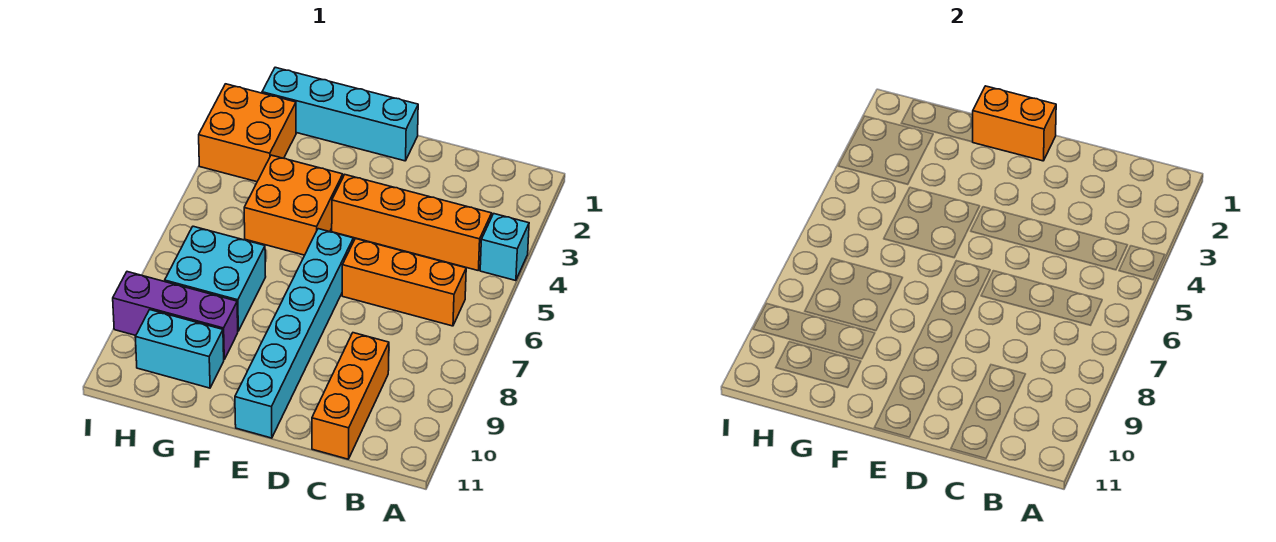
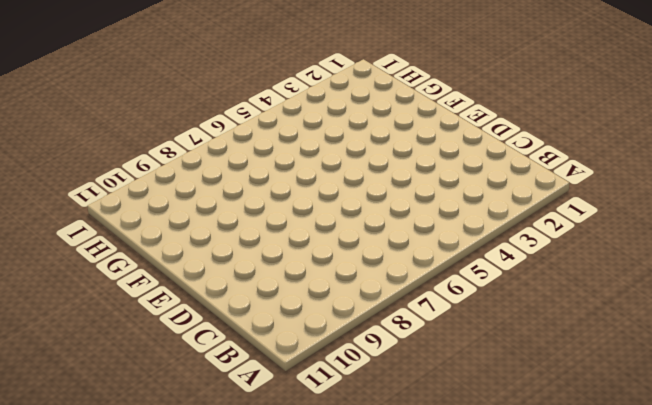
none -> cyan brick A4 level 1
none -> orange brick B4:E4 level 1
none -> orange brick B6:D6 level 1

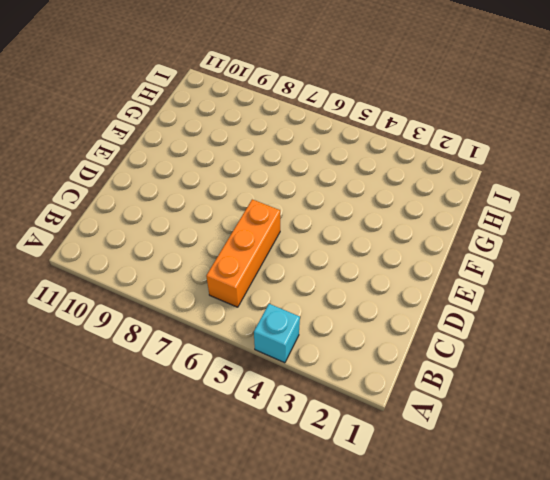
none -> orange brick B4:E4 level 1
none -> orange brick C9:C11 level 1
none -> cyan brick E1:H1 level 1

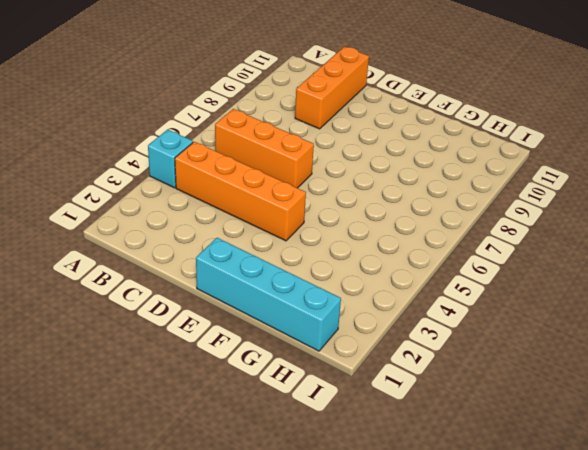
none -> cyan brick E6:E11 level 1
none -> orange brick F4:G5 level 1
none -> cyan brick G7:H8 level 1

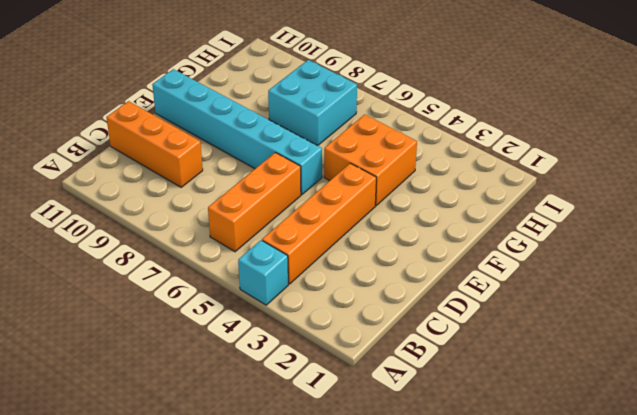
none -> cyan brick E1:H1 level 1
none -> purple brick G9:I9 level 1
none -> cyan brick G10:H10 level 1

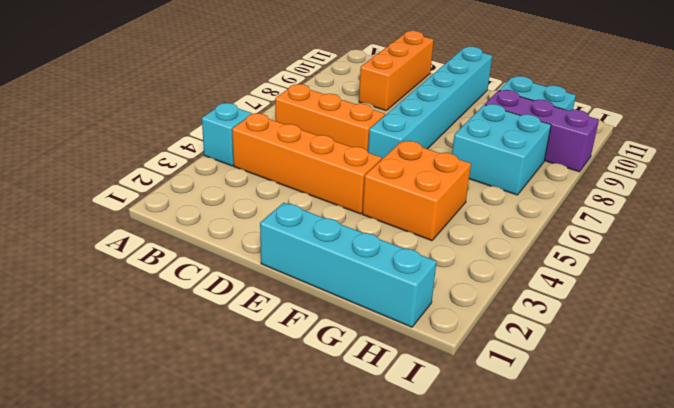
none -> orange brick H2:I3 level 1
none -> orange brick E1:F1 level 2

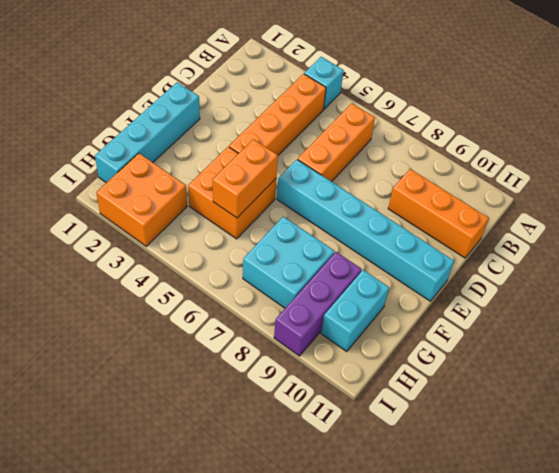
orange brick F5:G5 level 2 -> orange brick E1:F1 level 2

